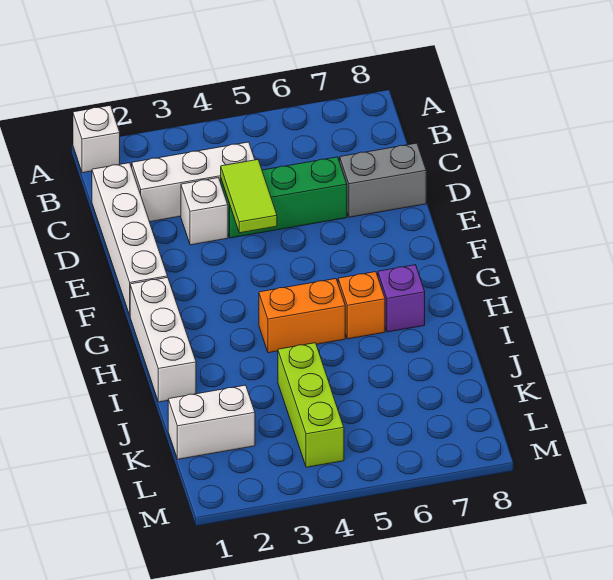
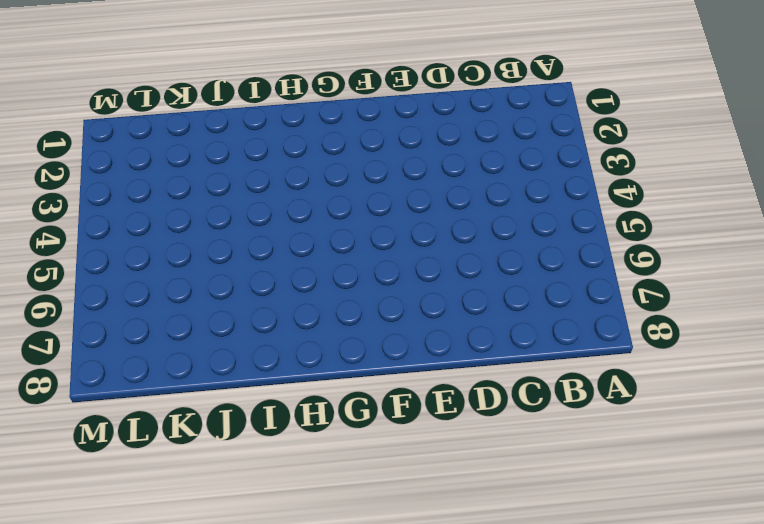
none -> white brick A1 level 1
none -> white brick C1:F1 level 1
none -> white brick C2:C4 level 1

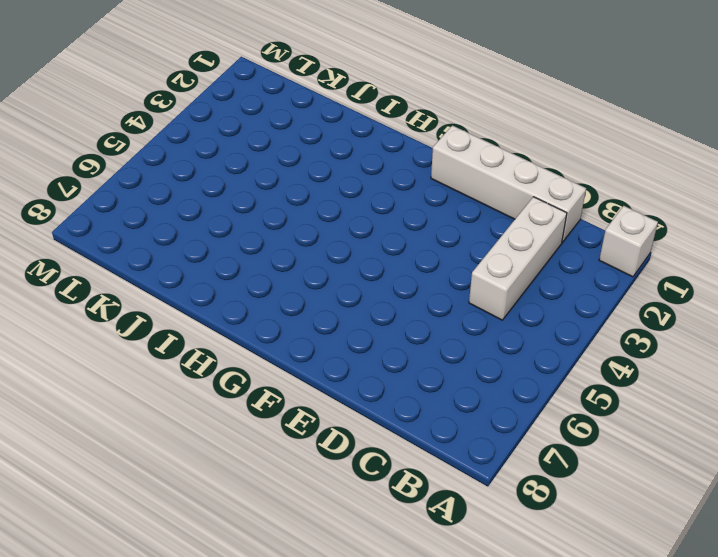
none -> white brick D3 level 1
none -> green brick D4:D6 level 1
none -> grey brick D7:D8 level 1

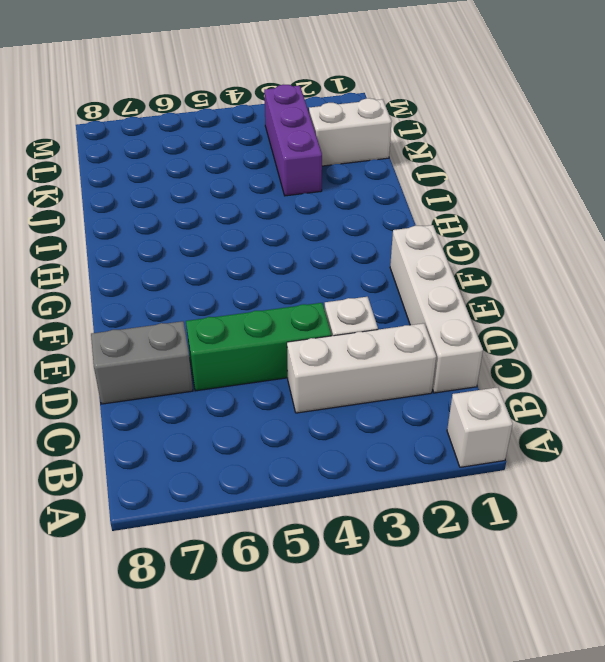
purple brick J3:L3 level 1 -> none
none -> white brick G1:I1 level 1
none -> orange brick H4:H5 level 1
none -> orange brick H6 level 1

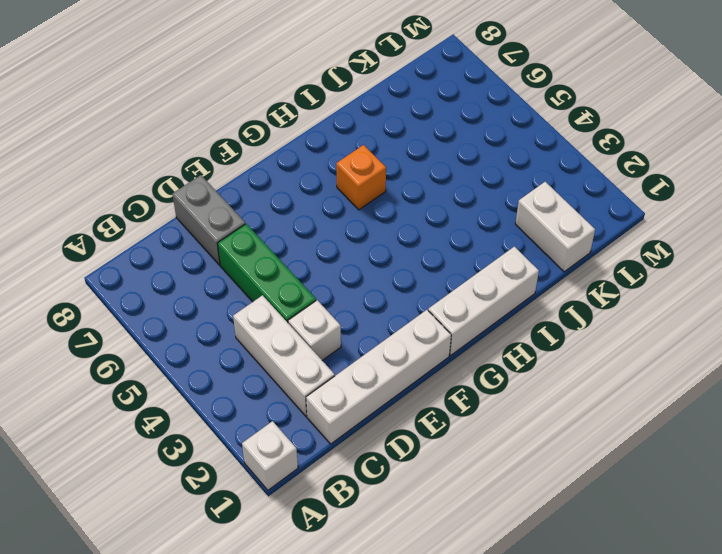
none -> orange brick H4:H5 level 1
none -> purple brick H7 level 1
none -> lime brick J4:L4 level 1

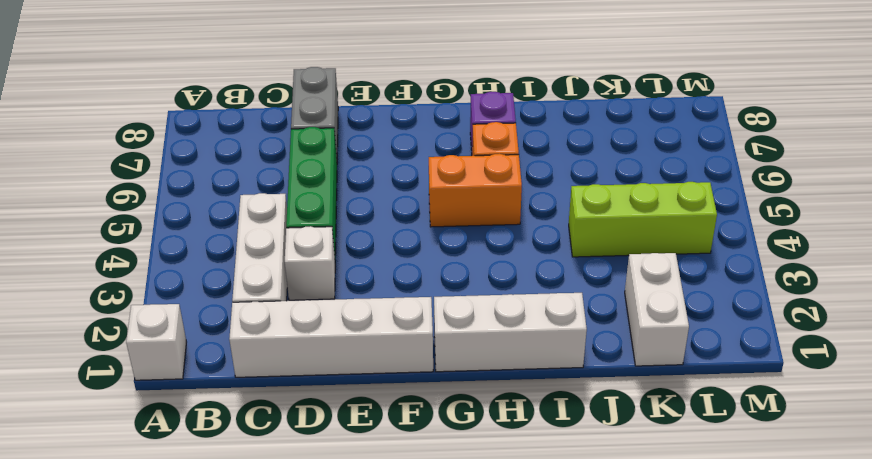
orange brick G5:H5 level 1 -> orange brick H4:H5 level 1
none -> lime tile D4:E4 level 2

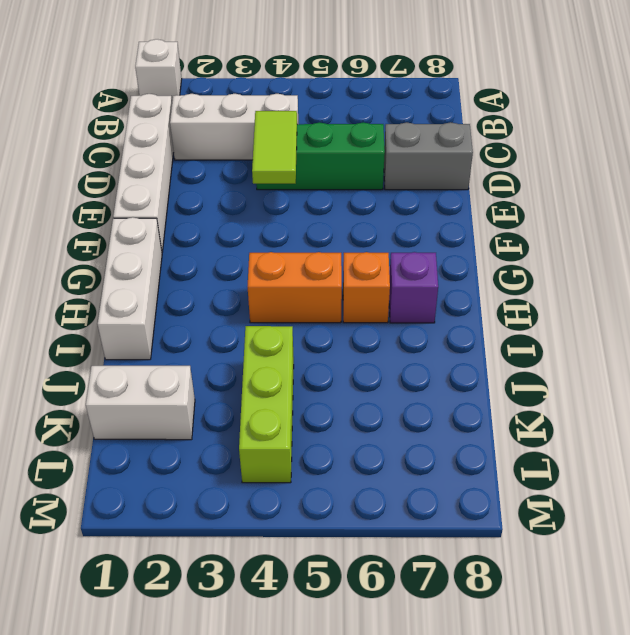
none -> white brick D3 level 1

